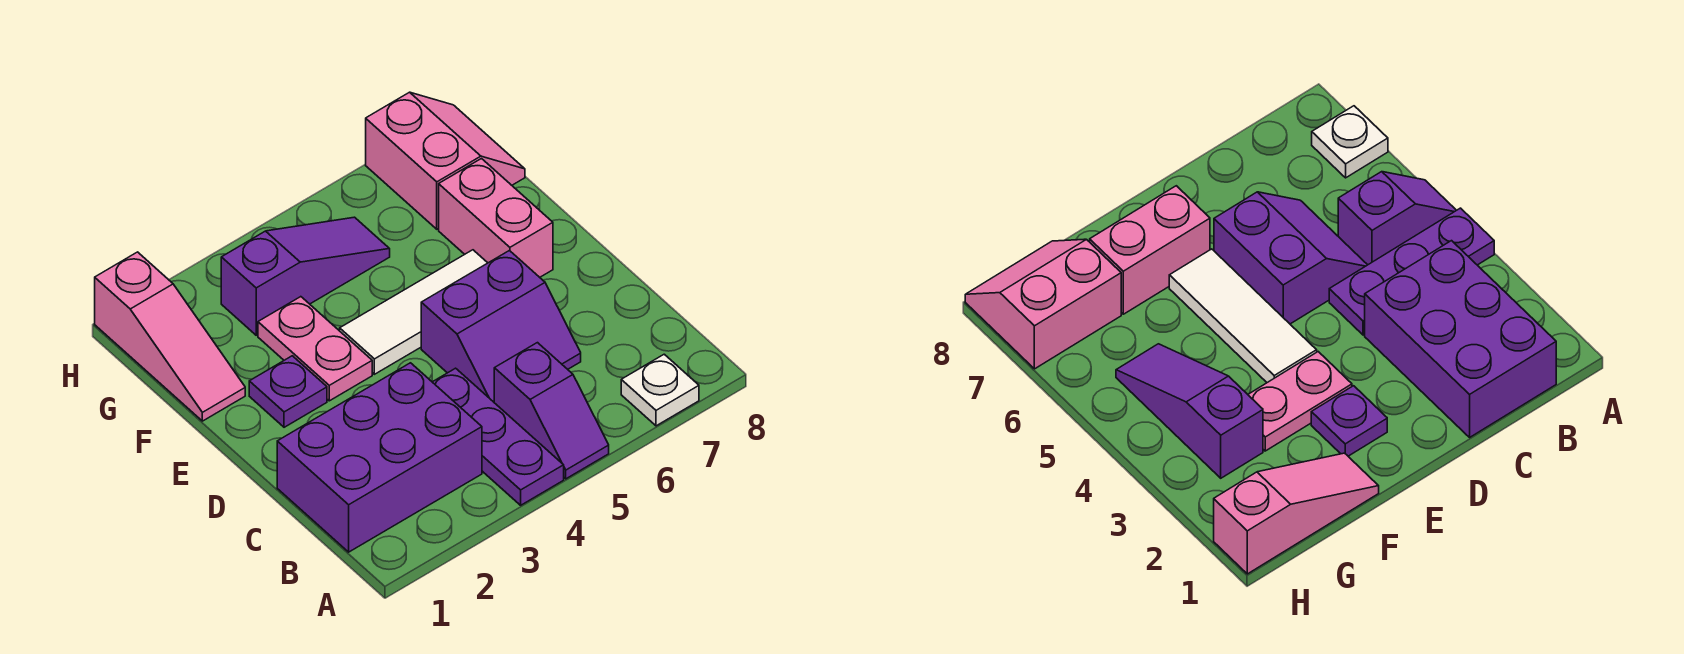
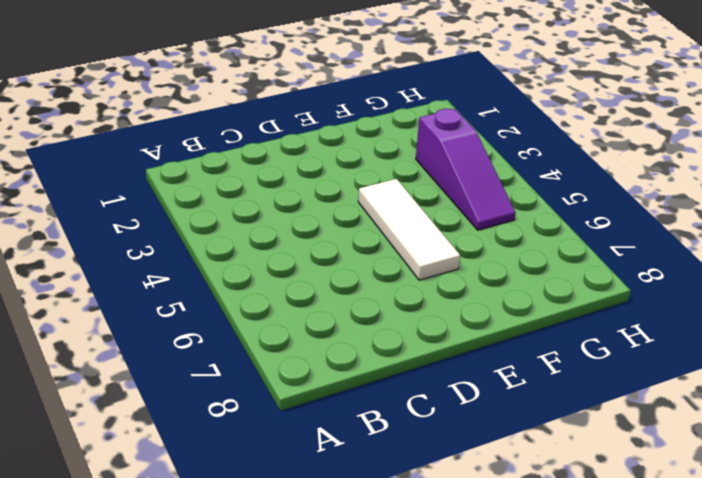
none -> purple plate A4:C4 level 1
none -> purple slope A5:B5 level 1 top B
none -> white plate A7 level 1

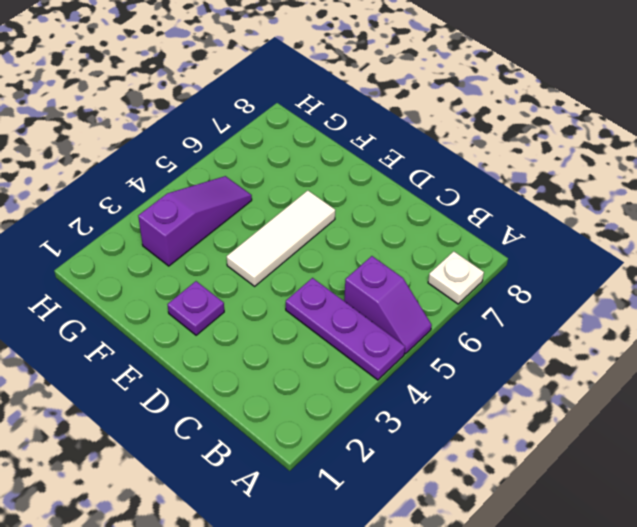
none -> purple brick B1:C3 level 1
none -> purple slope C5:D6 level 1 top D
none -> pink plate E3:F3 level 1

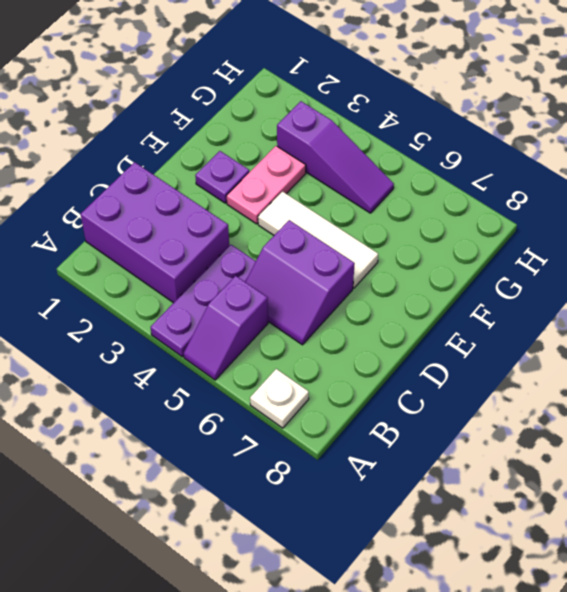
none -> pink brick E7:F7 level 1
none -> pink slope F1:H1 level 1 top H
none -> pink slope G7:H8 level 1 top 7

